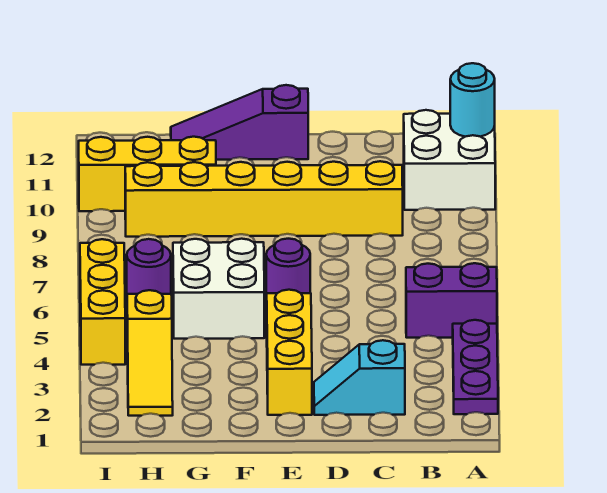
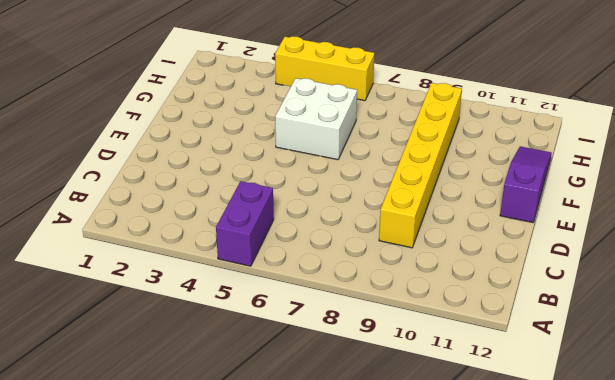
none -> purple plate A2:A4 level 1
none -> white brick A10:B11 level 1
none -> cyan slope C2:D2 level 1 top C

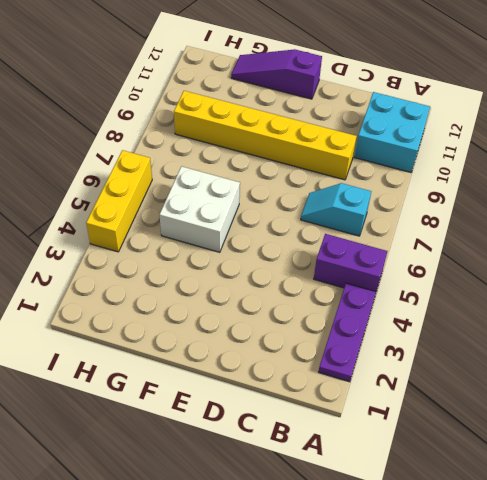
cyan brick A10:B11 level 1 -> white brick A10:B11 level 1
cyan slope B7:C7 level 1 top B -> cyan slope C2:D2 level 1 top C
none -> yellow brick E2:E4 level 1
none -> purple round brick E6 level 1
none -> yellow brick G10:I10 level 1

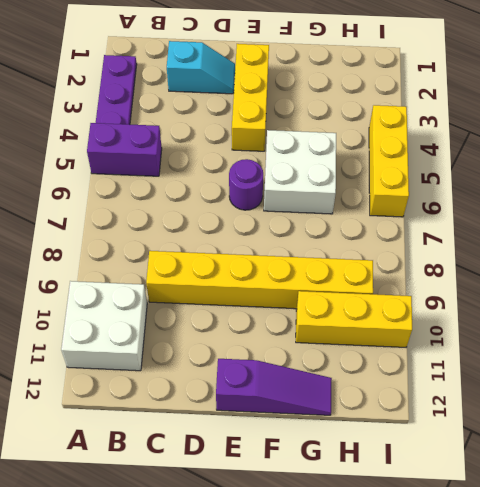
none -> yellow slope H2:H4 level 1 top 4
none -> purple round brick H6 level 1
none -> cyan round brick A11 level 2

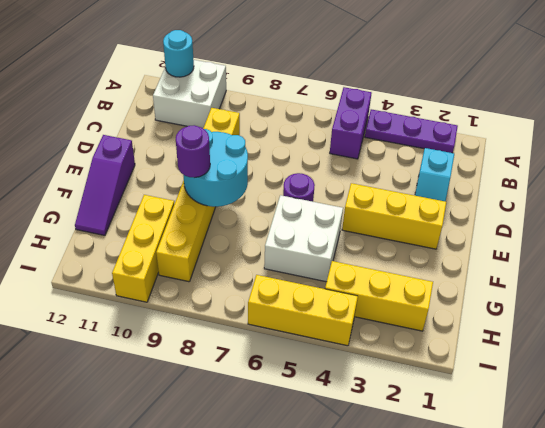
cyan round brick E8:F9 level 2 -> none
purple round brick F9 level 3 -> purple round brick H6 level 1
yellow brick H2:H4 level 1 -> yellow slope H2:H4 level 1 top 4

